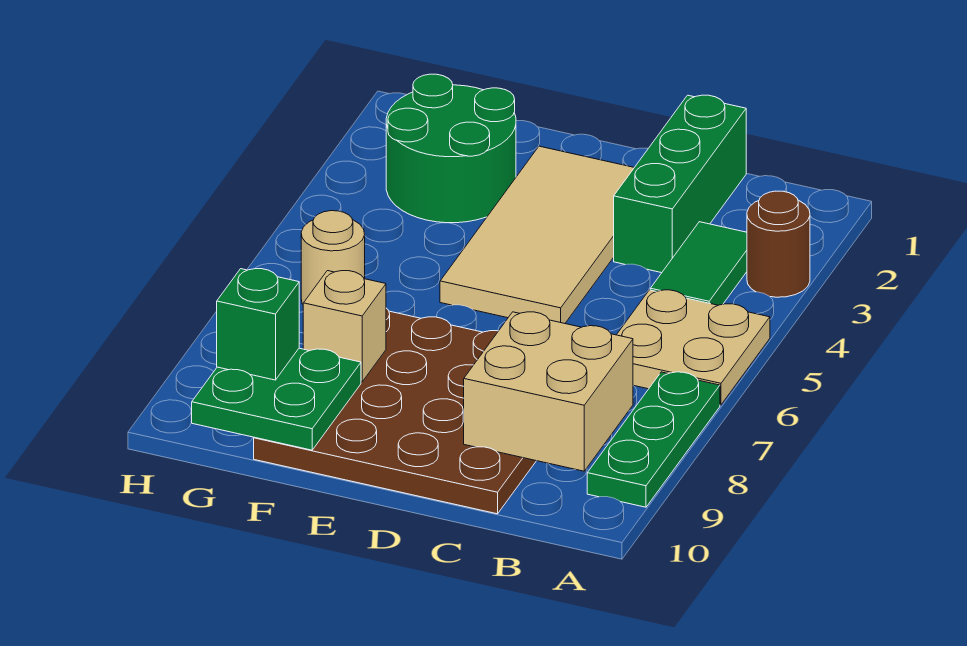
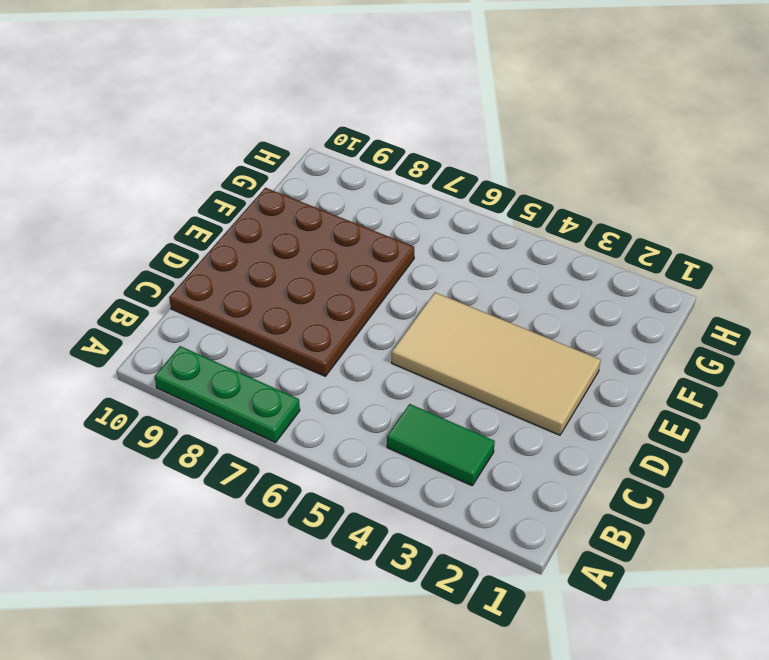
none -> brown round brick A3 level 1
none -> tan plate A5:B6 level 1
none -> green brick C1:C3 level 1

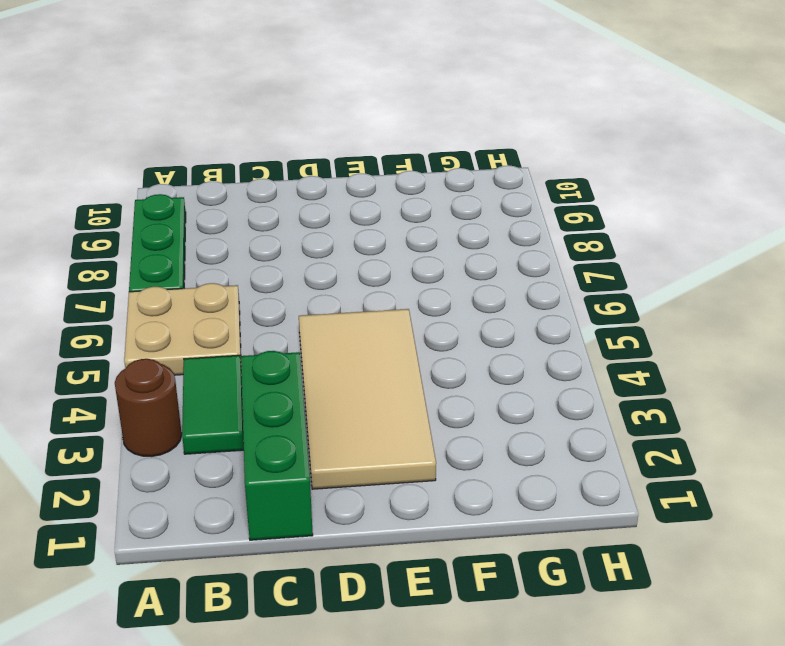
none -> brown plate C7:F10 level 1
none -> green round brick F2:G3 level 1
none -> tan round brick G6 level 1

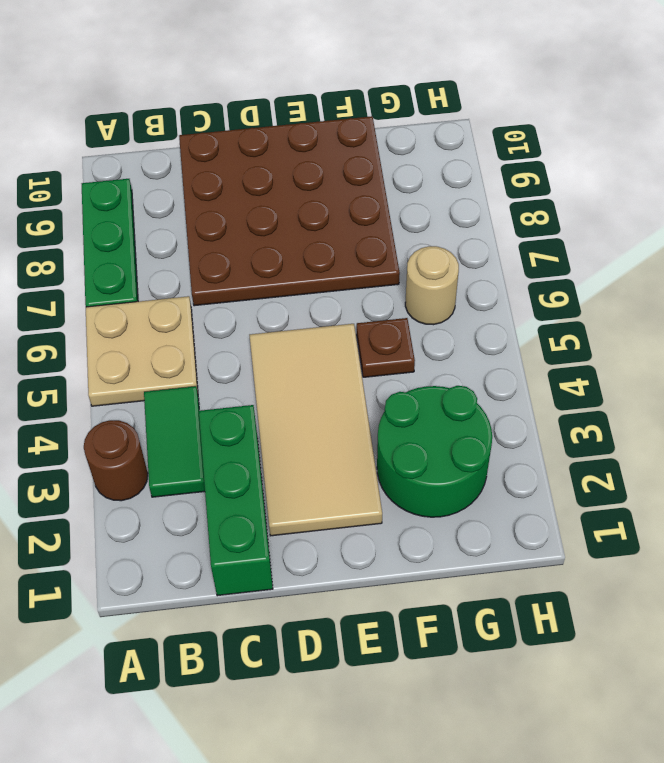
brown plate F5 level 1 -> none
none -> tan brick B8:C9 level 2
none -> tan brick F8 level 2
none -> green plate F9:G10 level 2

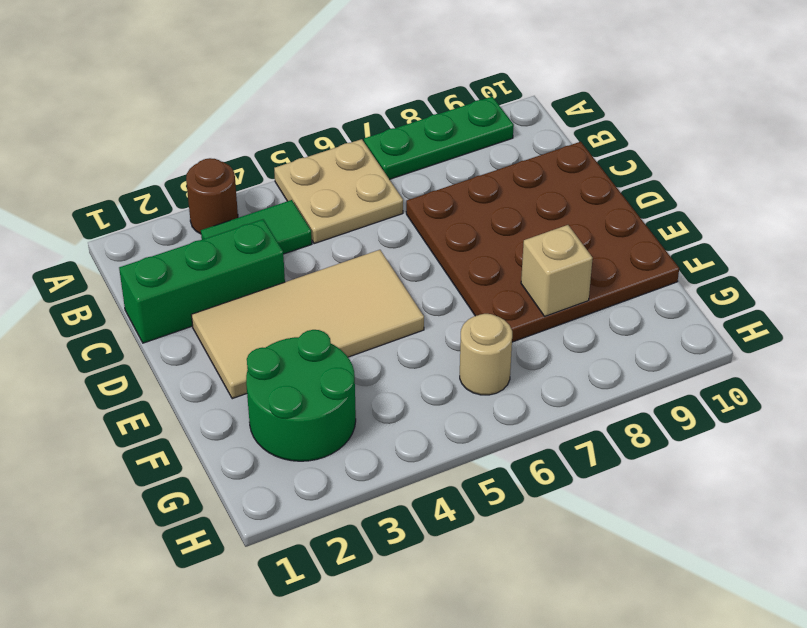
none -> tan brick B8:C9 level 2
none -> green plate F9:G10 level 2
none -> green brick G9 level 3

